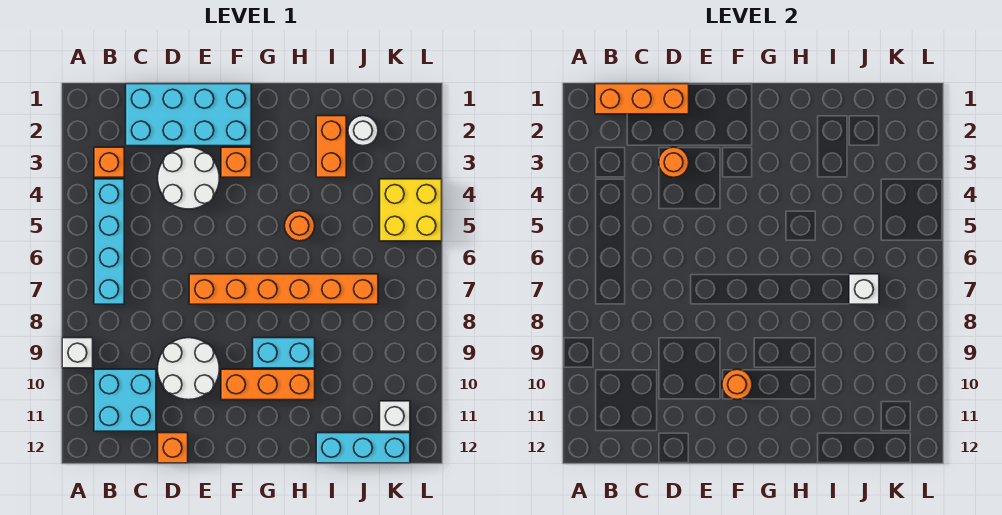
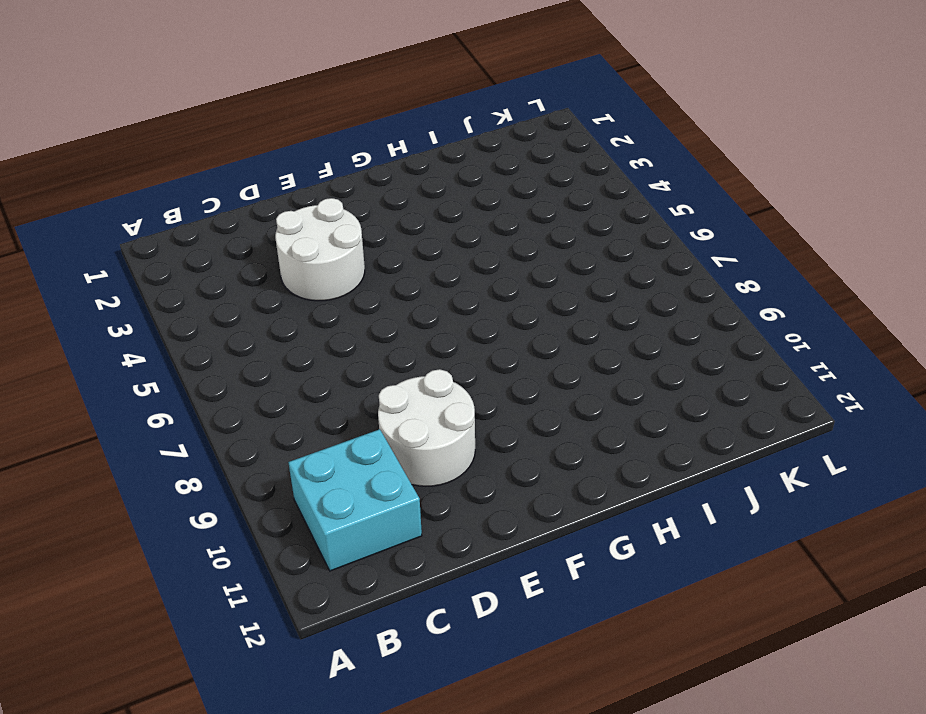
none -> white brick A9 level 1
none -> orange brick B3 level 1
none -> cyan brick B4:B7 level 1

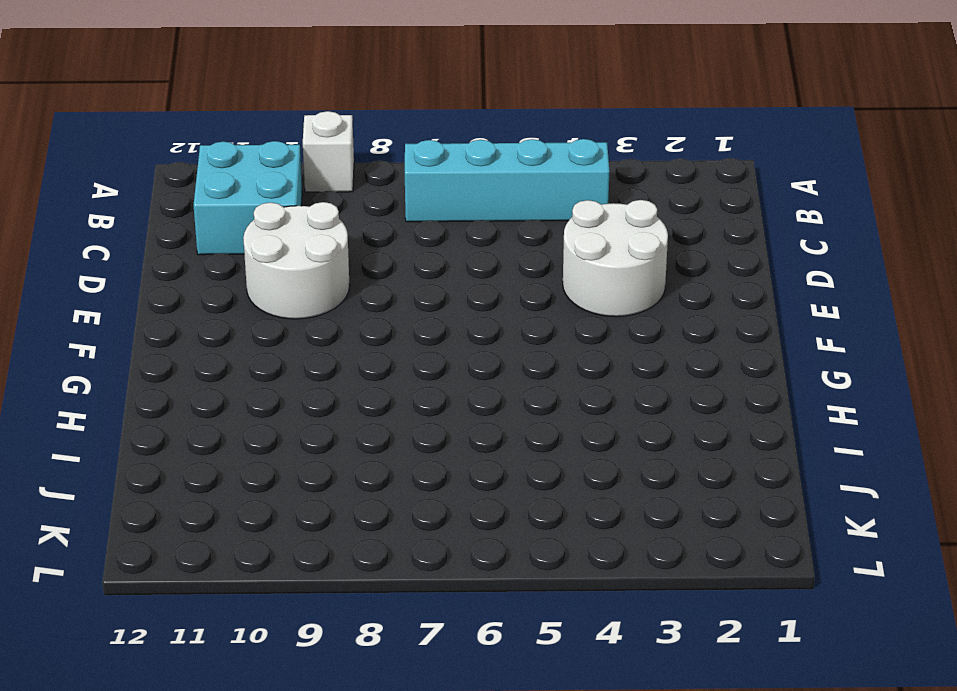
none -> orange brick B3 level 1
none -> cyan brick C1:F2 level 1
none -> orange brick D12 level 1

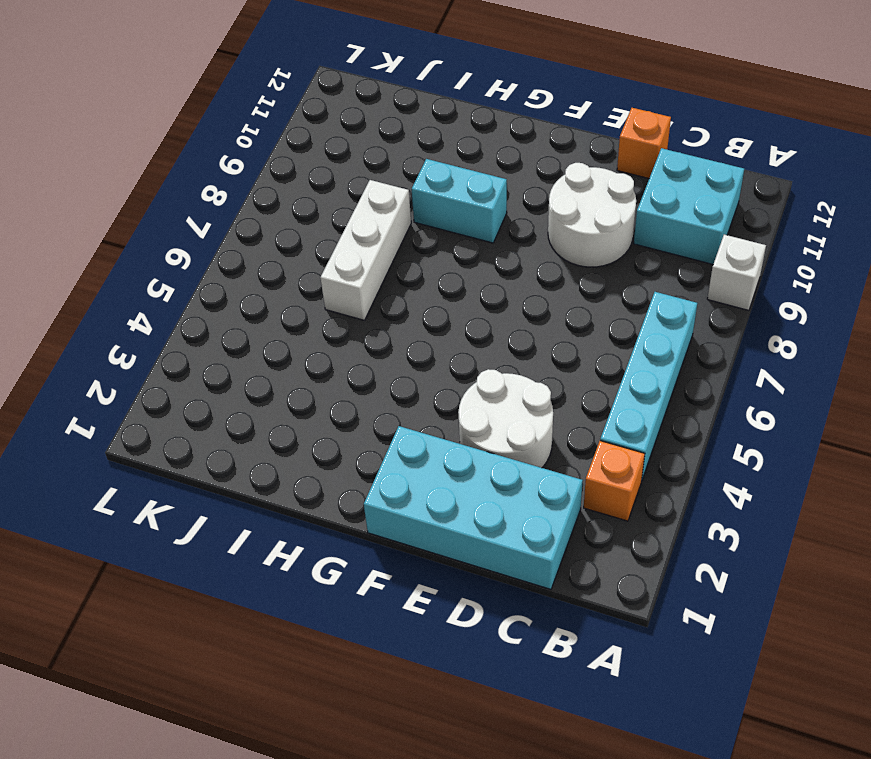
white brick I6:I8 level 1 -> orange brick E7:J7 level 1
none -> orange brick F3 level 1
none -> orange brick F10:H10 level 1
none -> orange round brick H5 level 1

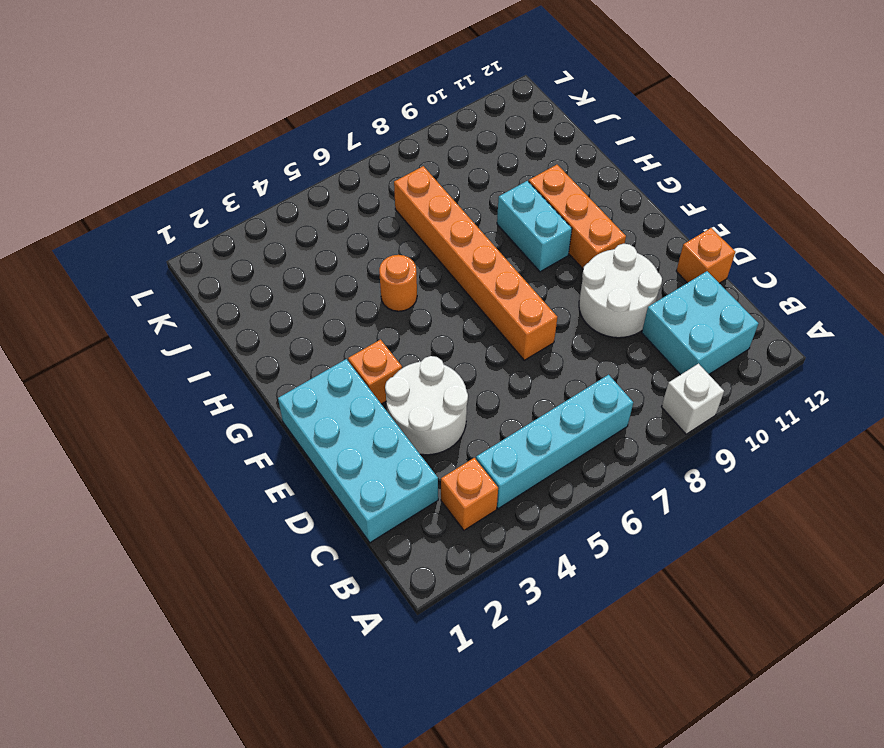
none -> orange brick I2:I3 level 1
none -> cyan brick I12:K12 level 1
none -> white round brick J2 level 1

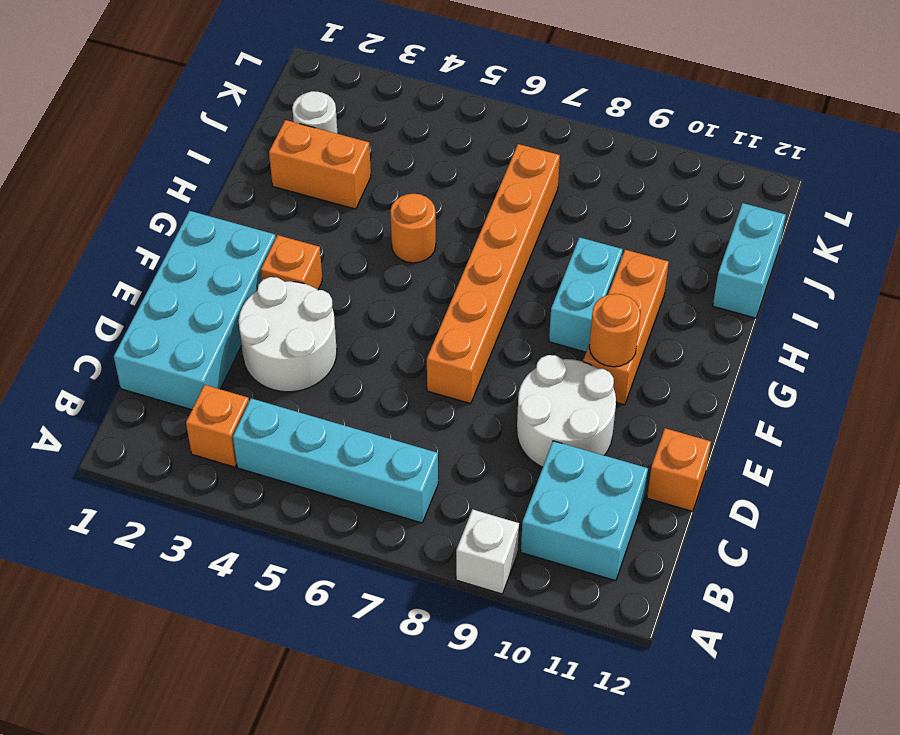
cyan brick I12:J12 level 1 -> cyan brick I12:K12 level 1
none -> yellow brick K4:L5 level 1
none -> white brick K11 level 1
none -> orange brick B1:D1 level 2

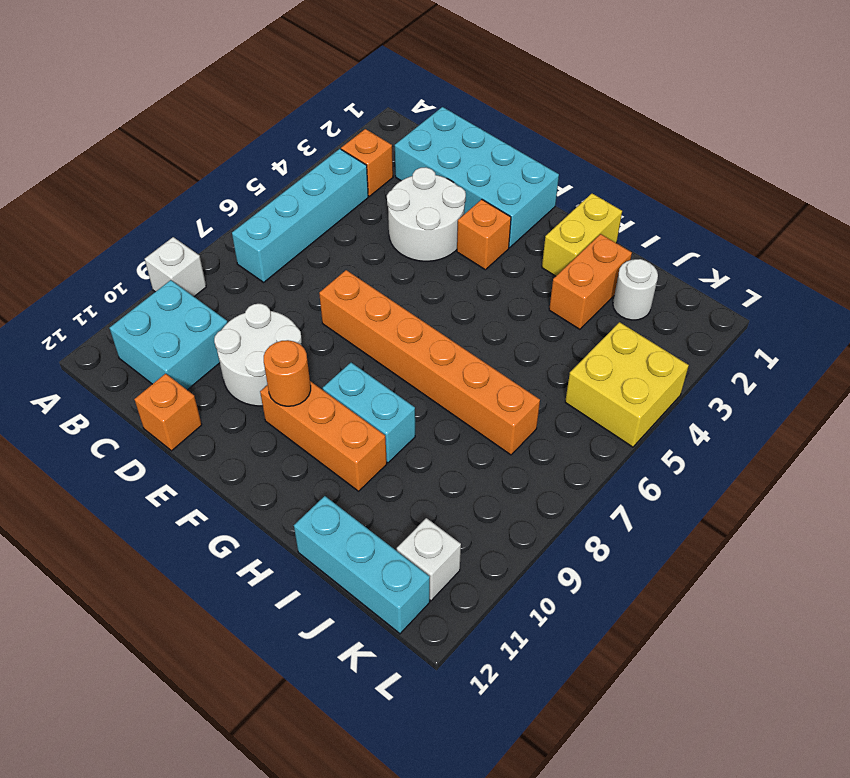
yellow brick H1:H2 level 1 -> none
none -> orange round brick H5 level 1
none -> orange brick B1:D1 level 2
none -> orange round brick D3 level 2

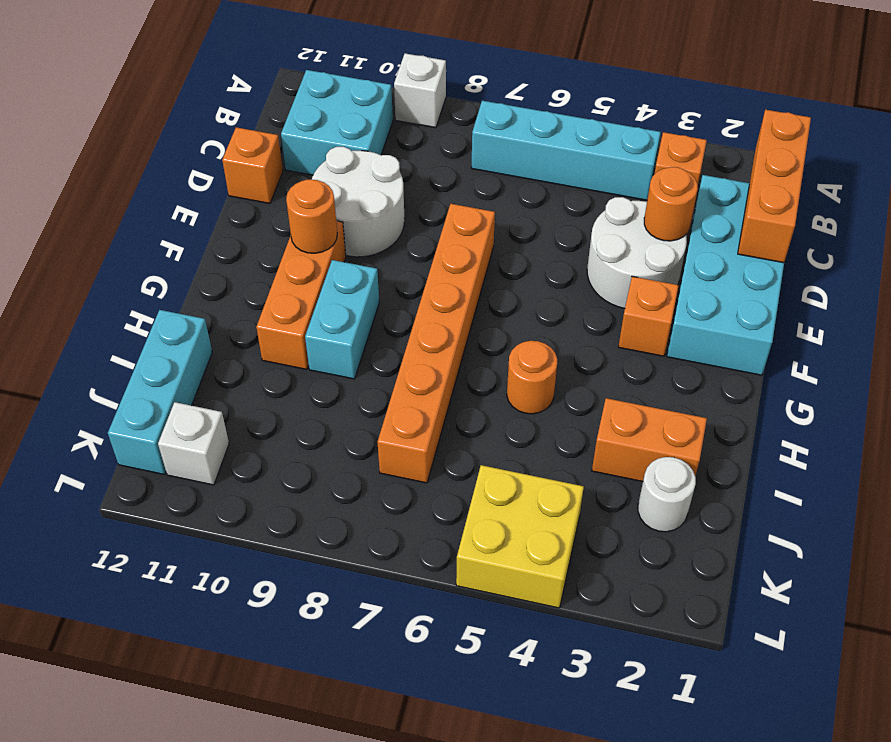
none -> white brick J7 level 2

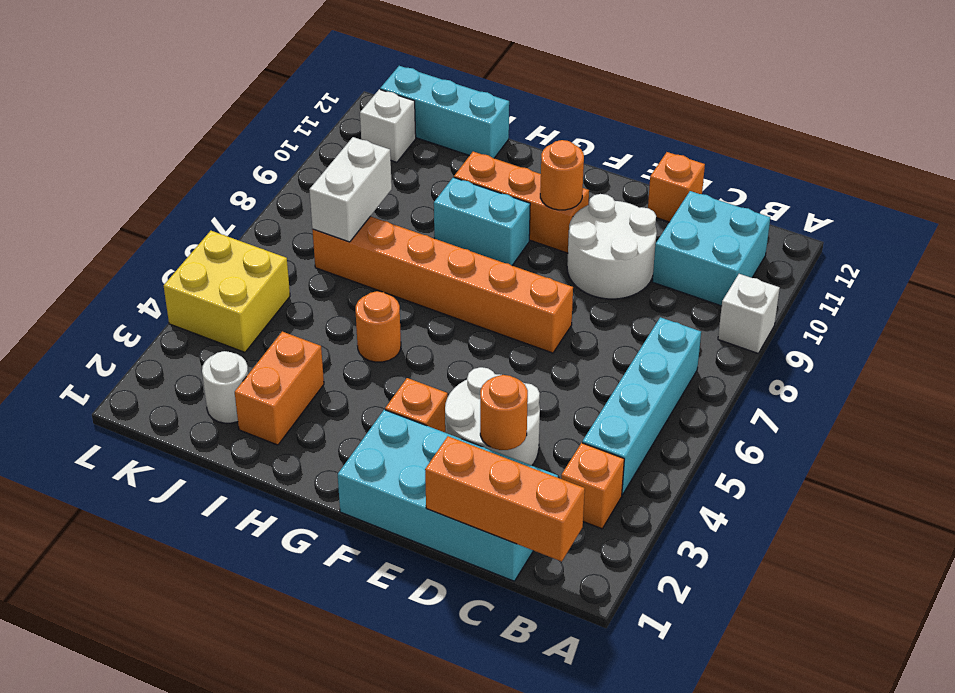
white brick J7:J8 level 2 -> white brick J7 level 2

